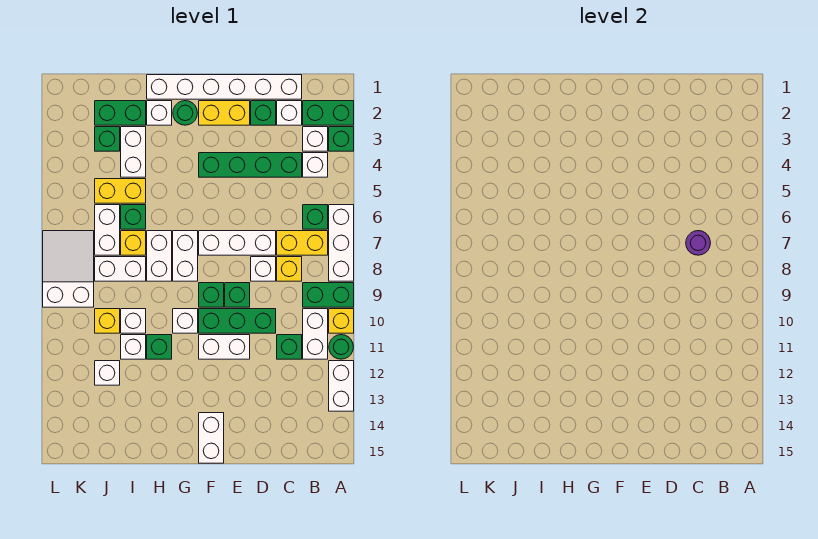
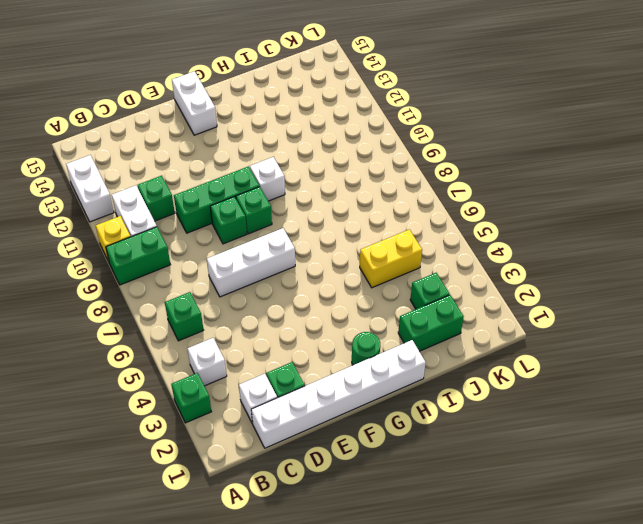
none -> green brick A2:B2 level 1
none -> white brick A6:A8 level 1
none -> green round brick A11 level 1
none -> white brick B3 level 1

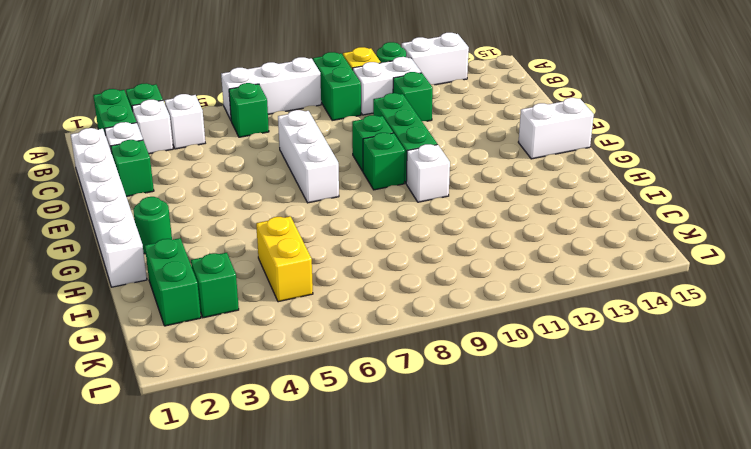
none -> yellow brick B7:C7 level 1
none -> green brick C4:F4 level 1
none -> yellow brick C8 level 1
none -> white brick D8 level 1

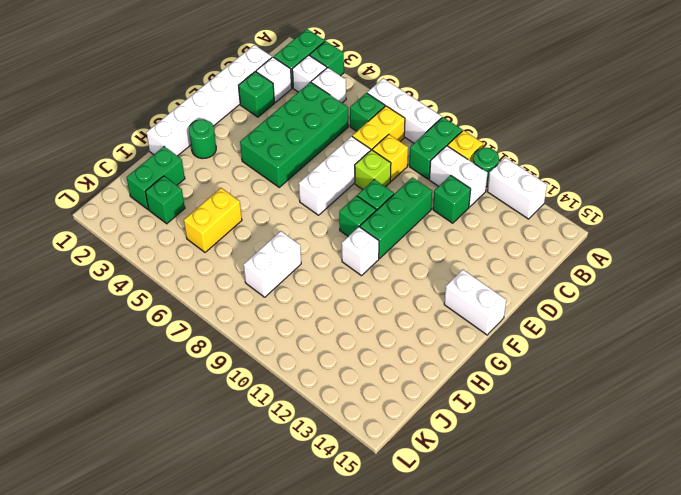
green brick C4:F5 level 1 -> green brick C4:F4 level 1
lime brick D8 level 1 -> white brick D8 level 1
none -> yellow brick E2:F2 level 1
none -> white brick E11:F11 level 1
none -> white brick G7:G8 level 1
none -> white brick H2 level 1

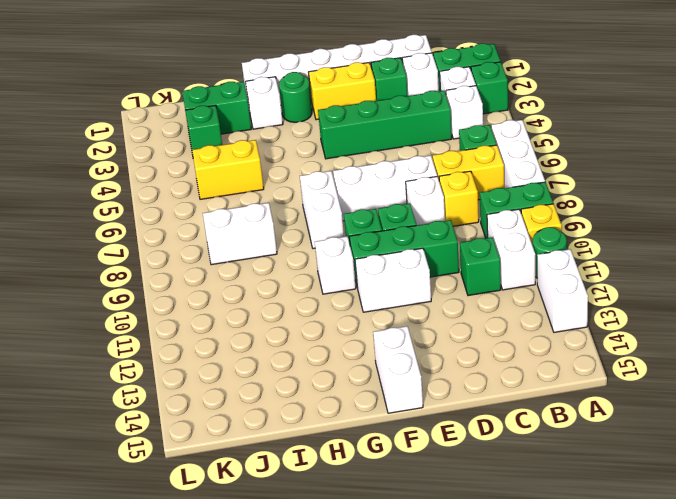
none -> white brick H7:H8 level 1
none -> green brick H11 level 1
none -> white brick I3:I4 level 1
none -> green brick I6 level 1

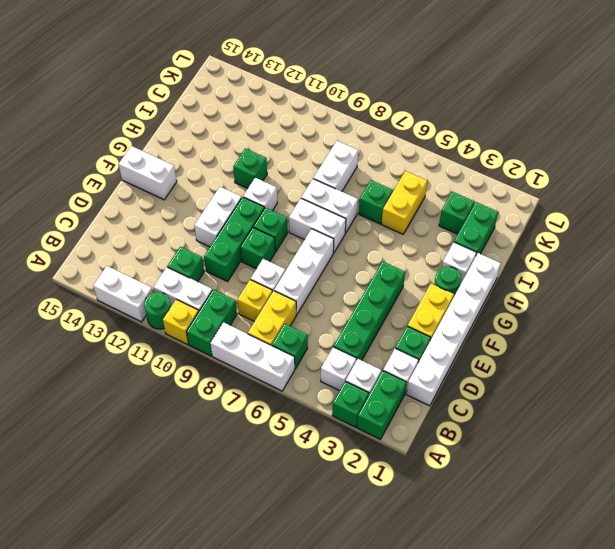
none -> white brick I3:I4 level 1
none -> yellow brick I7 level 1
none -> white brick I10 level 1
none -> white brick I11 level 1

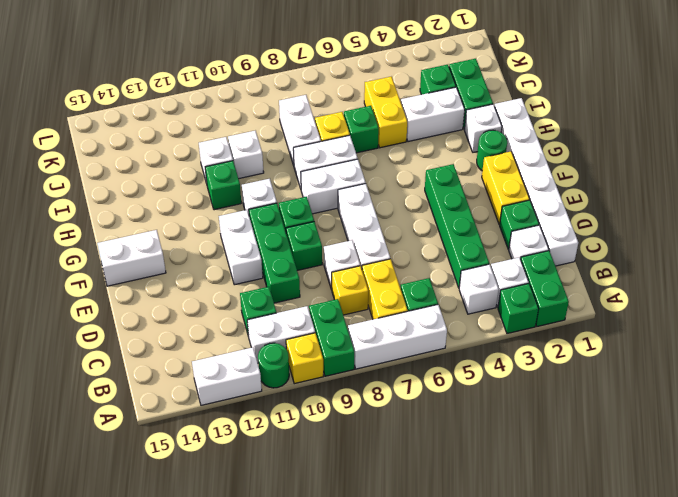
none -> white brick J6:J7 level 1
none -> yellow brick J10 level 1
none -> white brick J12 level 1
none -> white slope K7:L9 level 1 top 9

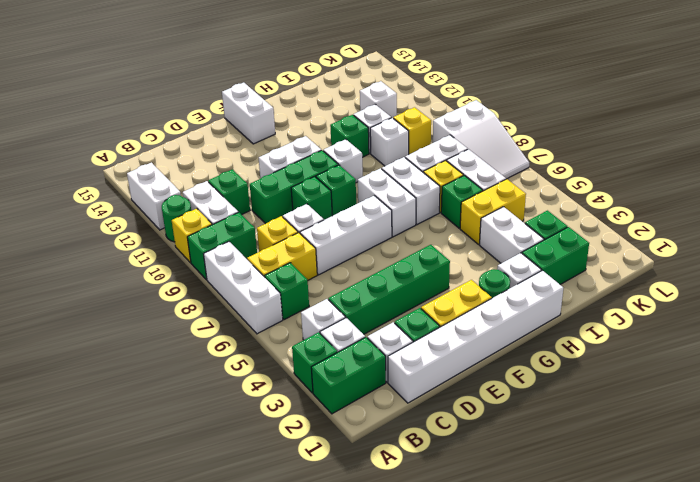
none -> purple round brick C7 level 2

